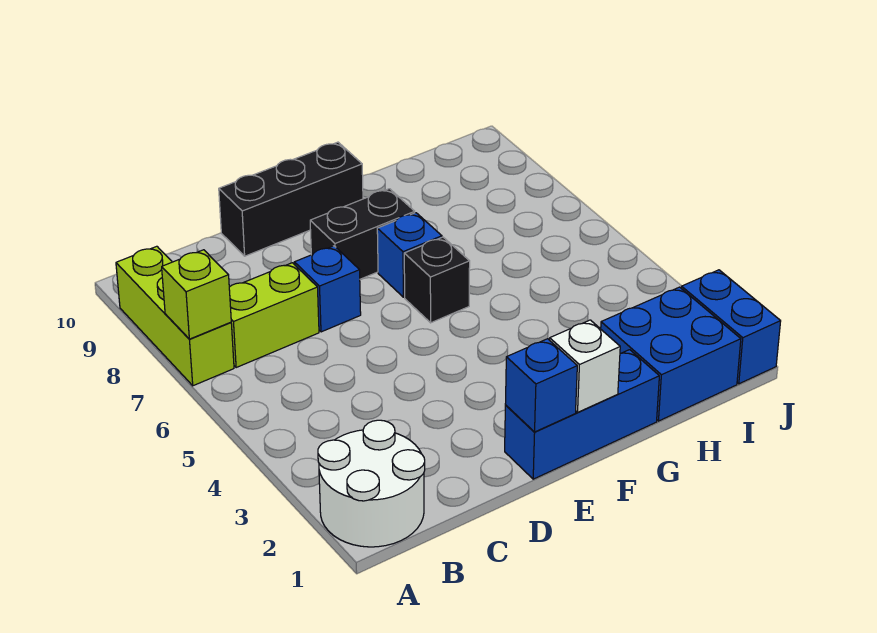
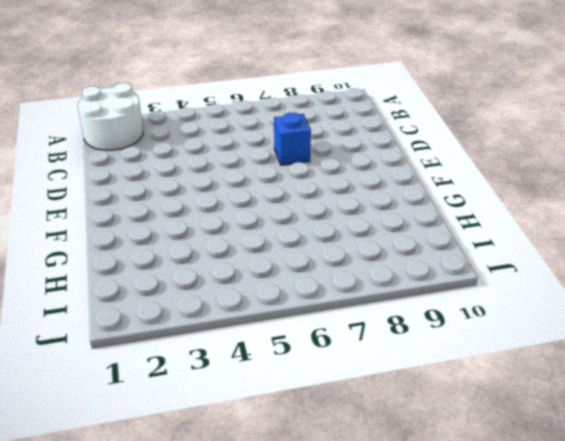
none -> lime brick A7:A9 level 1
none -> lime brick B7:C7 level 1
none -> black brick D10:F10 level 1

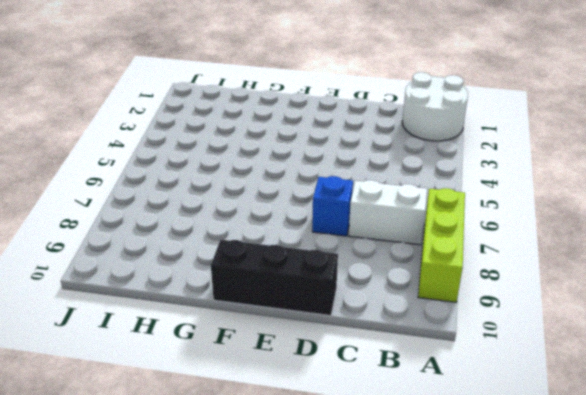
white brick B7:C7 level 1 -> lime brick B7:C7 level 1
none -> blue brick E1:G1 level 1
none -> black brick E8:F8 level 1
none -> black brick F6 level 1

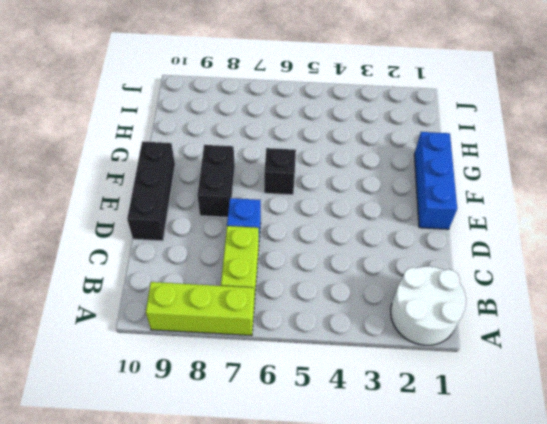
none -> blue brick F7 level 1
none -> blue brick H1:I2 level 1
none -> blue brick J1:J2 level 1

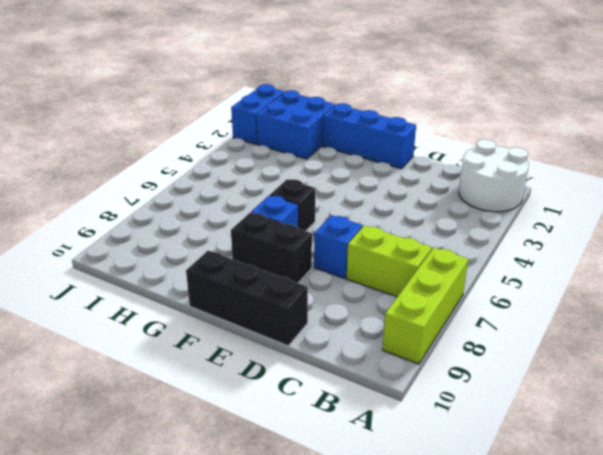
none -> lime brick A7 level 2
none -> blue brick E1 level 2
none -> white brick F1 level 2

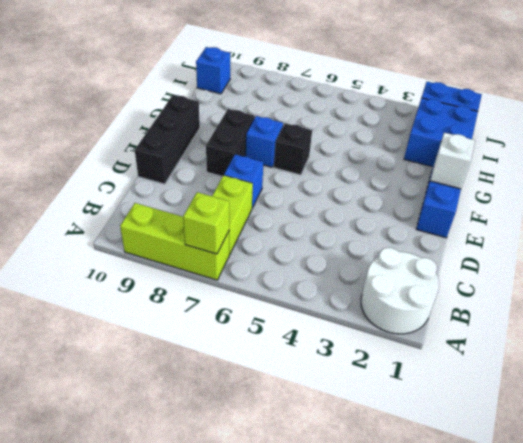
blue brick I10 level 1 -> blue brick E1 level 2

